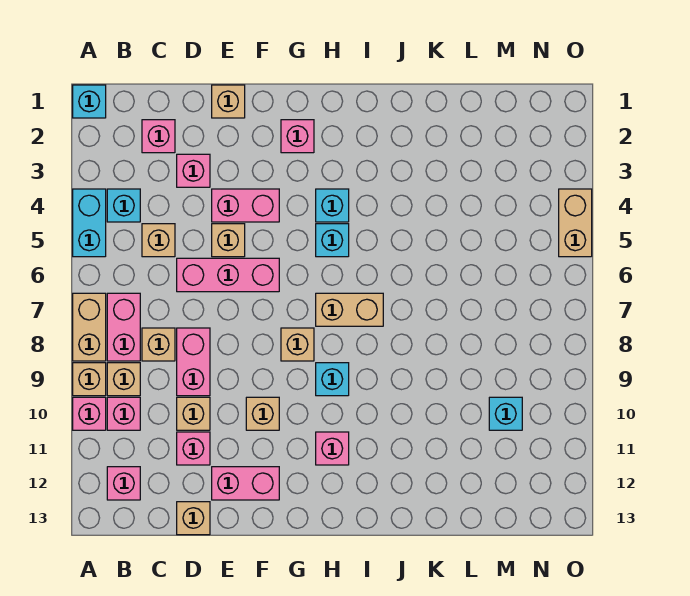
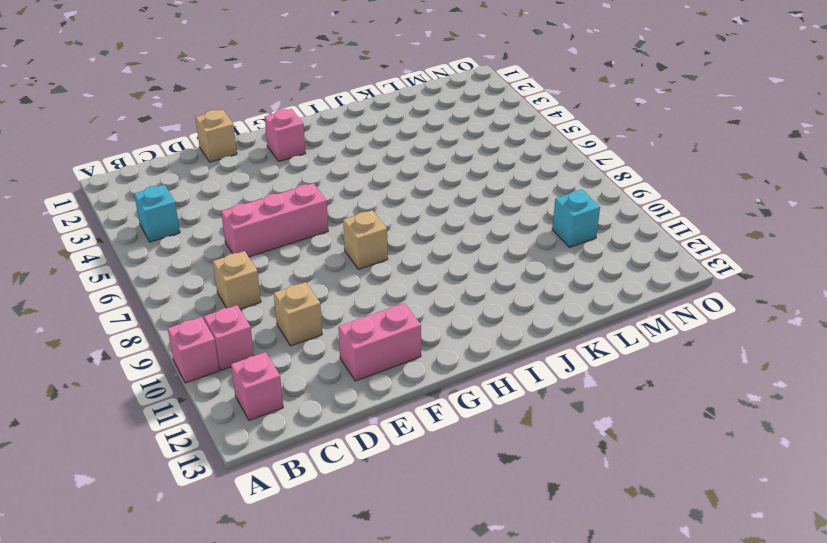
none -> cyan brick A1 level 1
none -> cyan brick A4:A5 level 1
none -> tan brick A7:A8 level 1
none -> tan brick A9 level 1

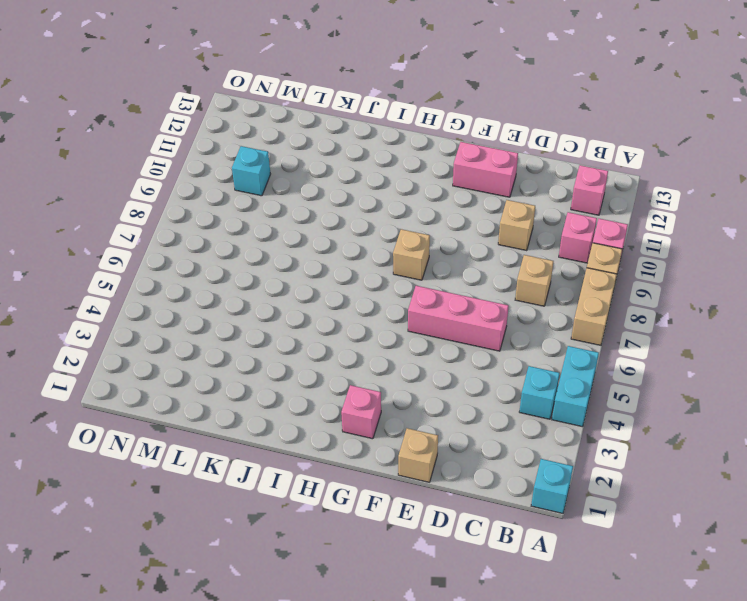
none -> pink brick B7:B8 level 1
none -> tan brick B9 level 1
none -> pink brick C2 level 1
none -> tan brick C5 level 1

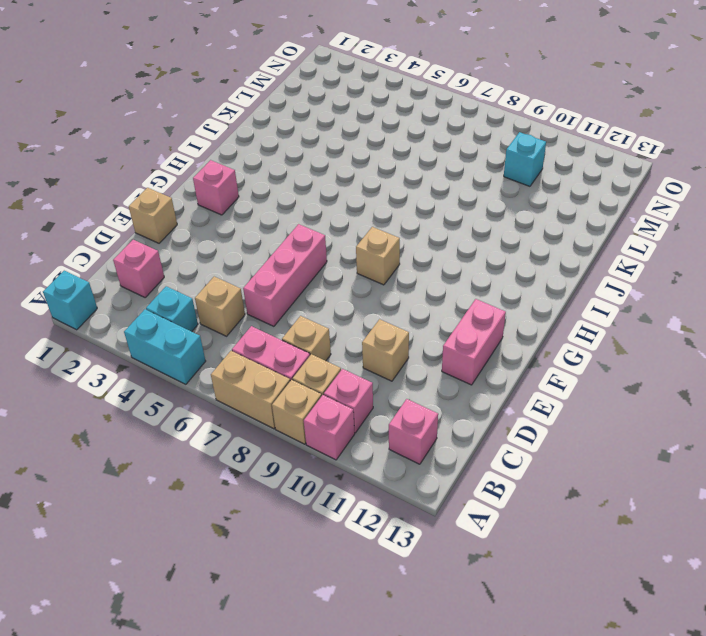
none -> pink brick D3 level 1
none -> pink brick D8:D9 level 1
none -> pink brick D11 level 1
none -> tan brick D13 level 1

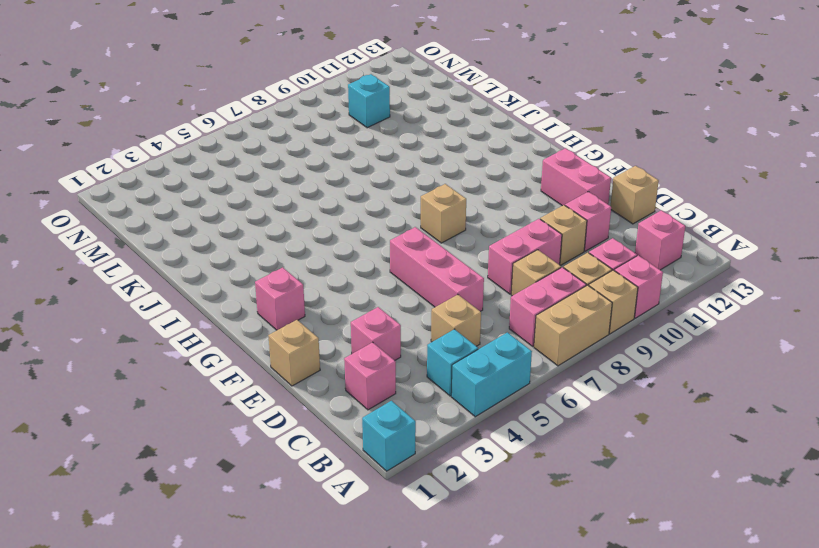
none -> pink brick E4:F4 level 1
none -> tan brick E5 level 1
none -> tan brick F10 level 1
none -> cyan brick H4 level 1

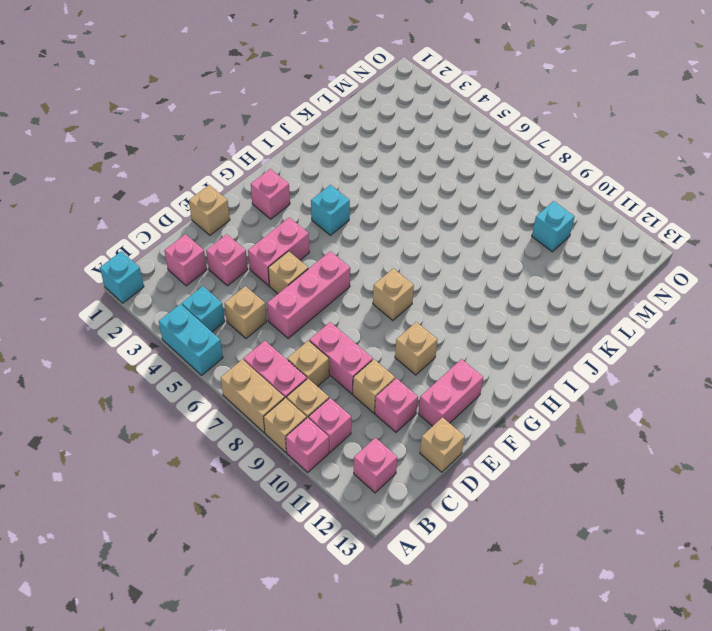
none -> cyan brick H5 level 1
none -> tan brick H7:I7 level 1
none -> cyan brick H9 level 1
none -> pink brick H11 level 1

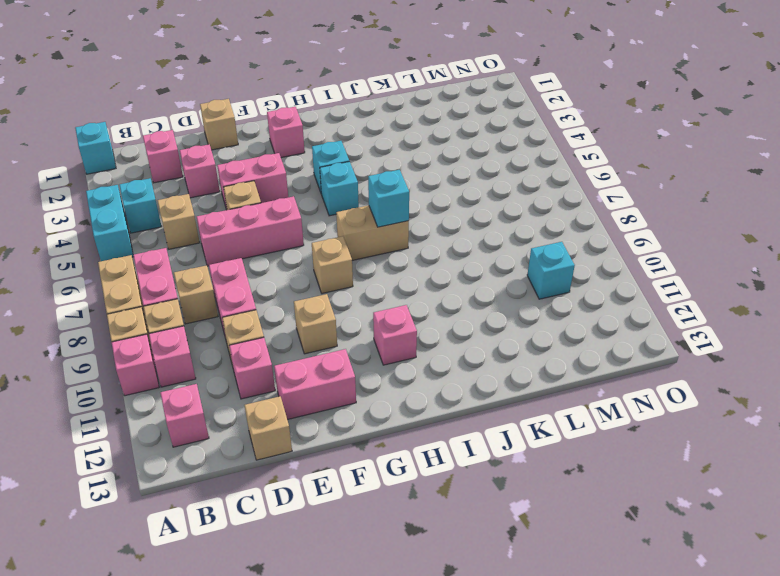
cyan brick I7 level 2 -> cyan brick H9 level 1
none -> tan brick O4:O5 level 1

